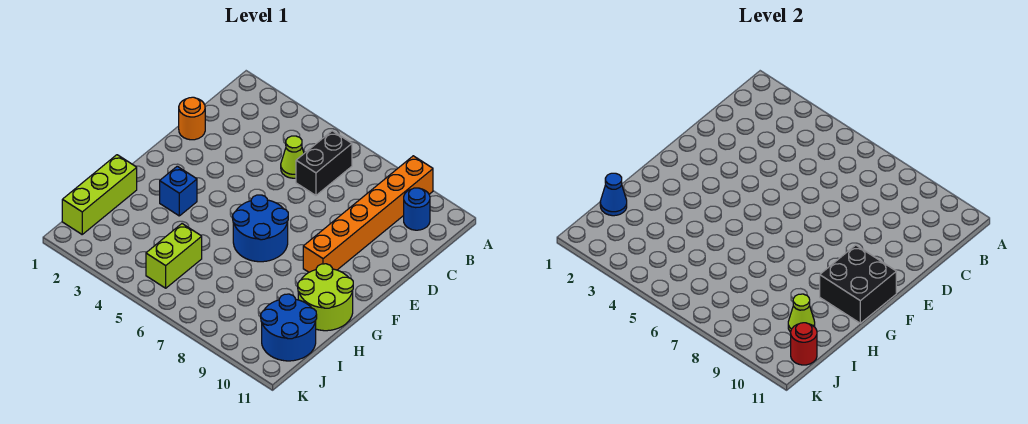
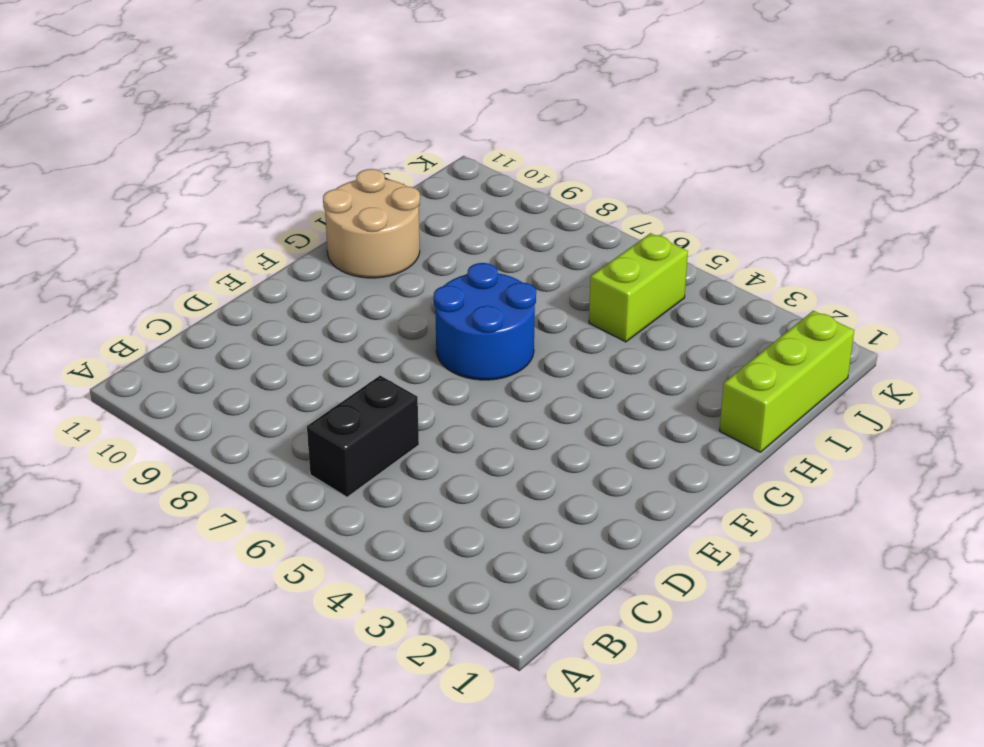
tan round brick G10:H11 level 1 -> lime round brick G10:H11 level 1
none -> orange brick A9:F9 level 1
none -> blue round brick B10 level 1
none -> lime cone C5 level 1

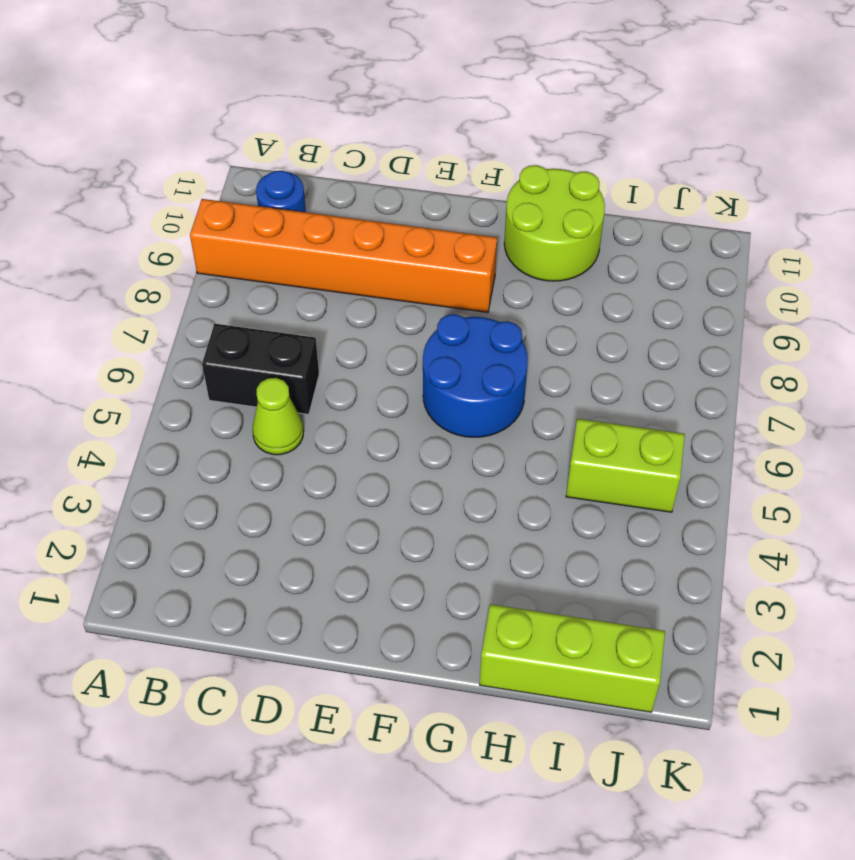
none -> orange round brick D1 level 1
none -> blue brick G3 level 1
none -> blue round brick I10:J11 level 1

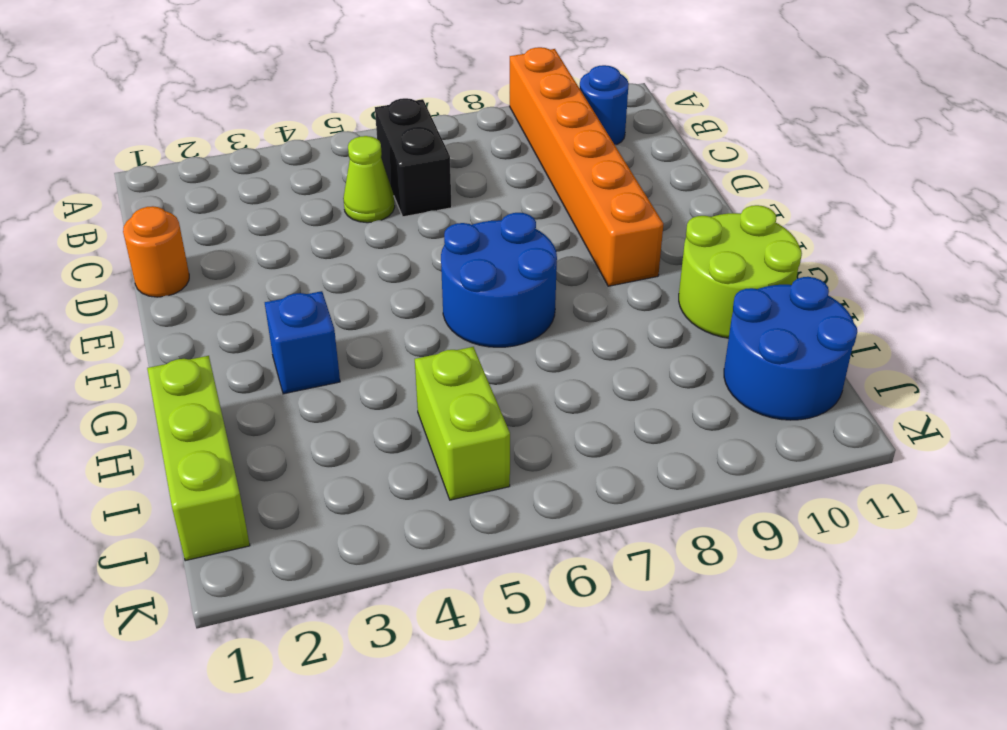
none -> black brick F10:G11 level 2
none -> blue cone I1 level 2
none -> lime cone I10 level 2

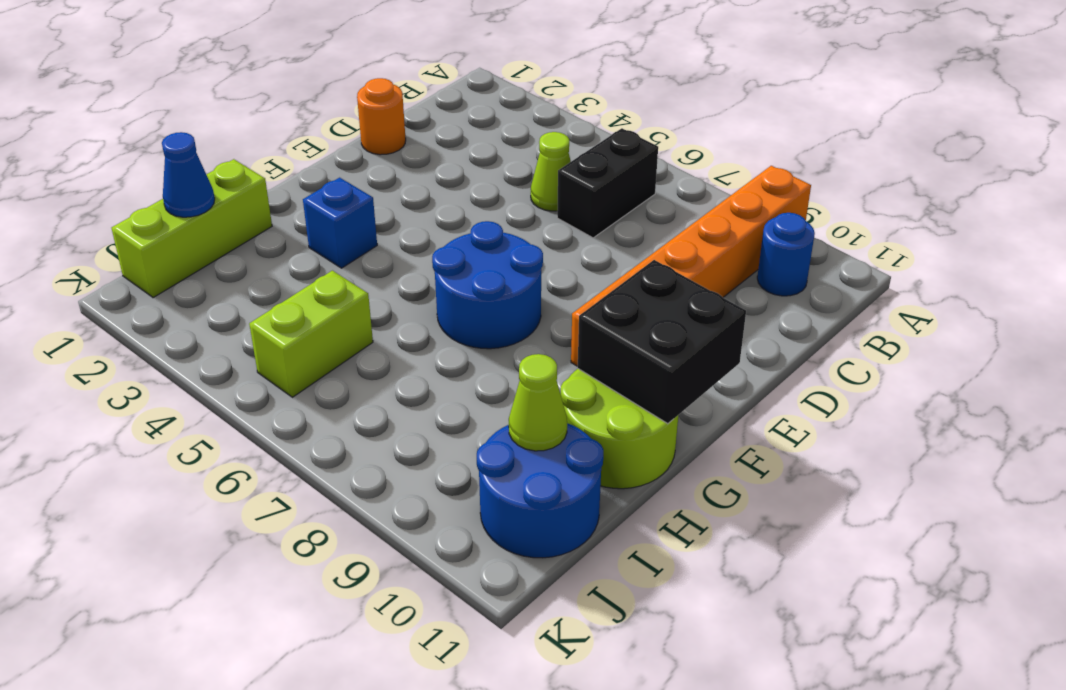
none -> red round brick J11 level 2

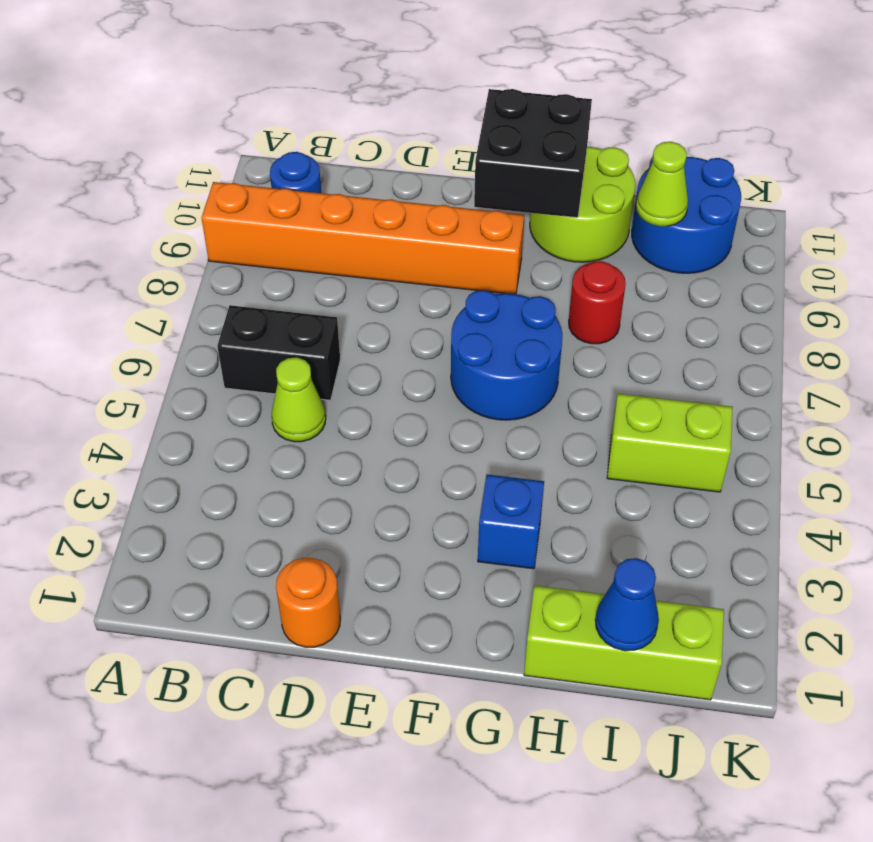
red round brick H8 level 1 -> red round brick J11 level 2

